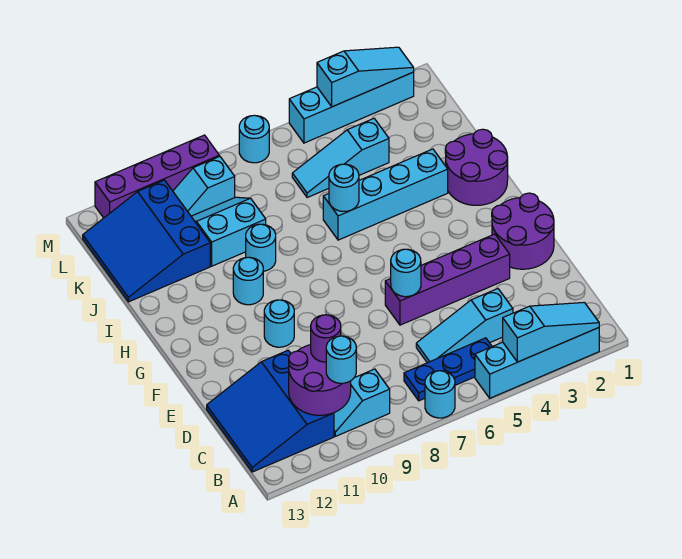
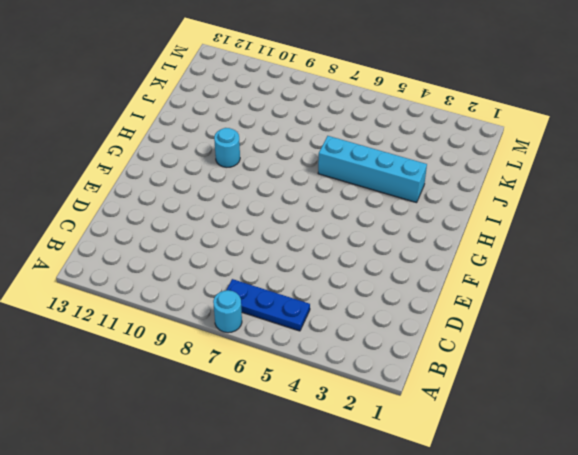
none -> cyan brick A2:A5 level 1
none -> cyan slope B9:B10 level 1 top 9
none -> blue slope B11:D13 level 1 top 11

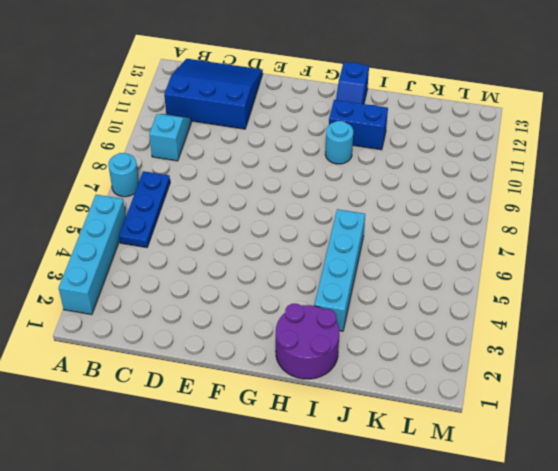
blue brick H11:I11 level 1 -> none
blue slope H12:H13 level 1 top 13 -> none
none -> cyan slope C4:C6 level 1 top 4
none -> purple round brick E1:F2 level 1
none -> purple brick E3:E6 level 1

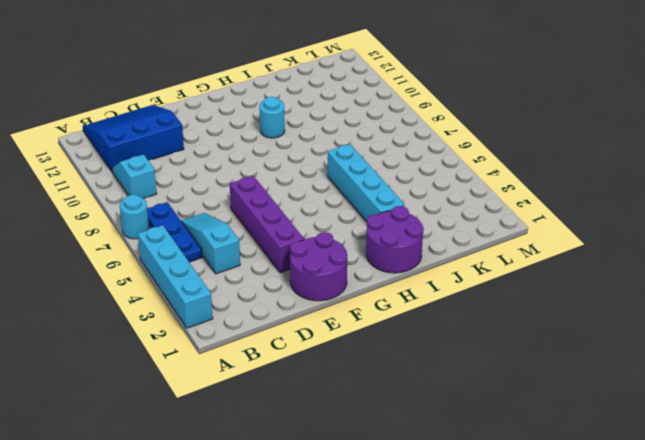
none -> cyan round brick F10 level 1
none -> cyan round brick I9 level 1
none -> cyan slope J9:K10 level 1 top J

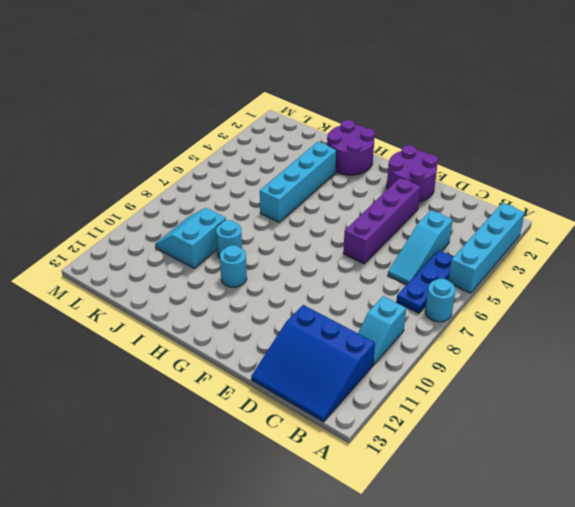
none -> cyan round brick F10 level 1
none -> blue slope J11:L13 level 1 top 11
none -> cyan slope K4:K6 level 1 top 4

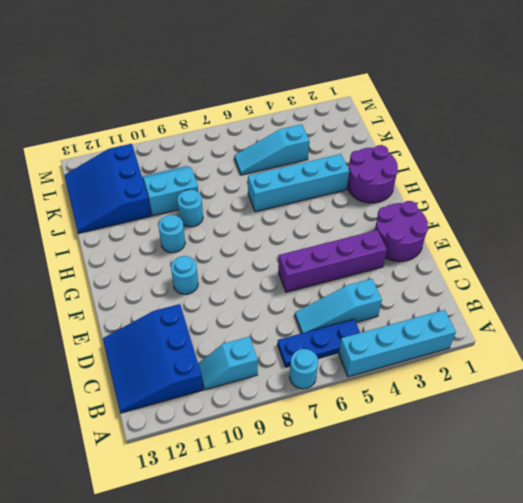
none -> cyan slope L9:L10 level 1 top 9
none -> cyan brick M2:M5 level 1
none -> cyan round brick M7 level 1

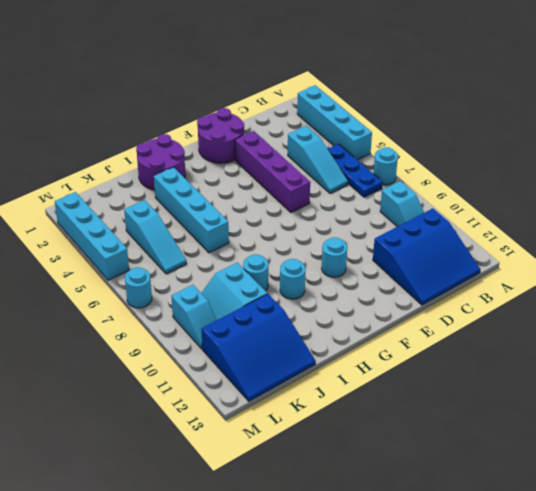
none -> purple brick M9:M12 level 1
none -> cyan slope A2:A4 level 2 top 4
none -> purple round brick B10:C11 level 2

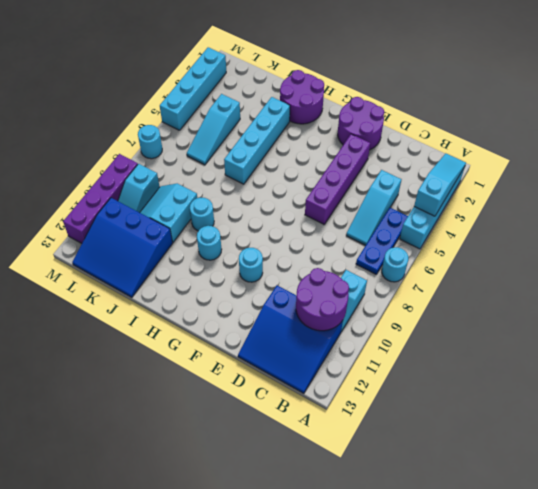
none -> cyan round brick E6 level 2
none -> cyan round brick I6 level 2
none -> cyan slope M2:M4 level 2 top 4

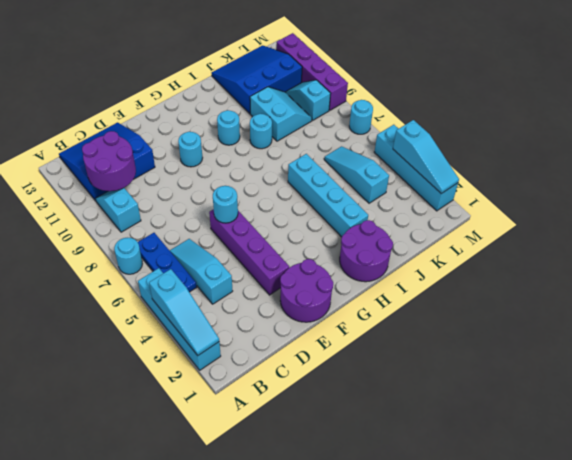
none -> cyan round brick I6 level 2
none -> cyan round brick B10 level 3
none -> purple round brick C10 level 3

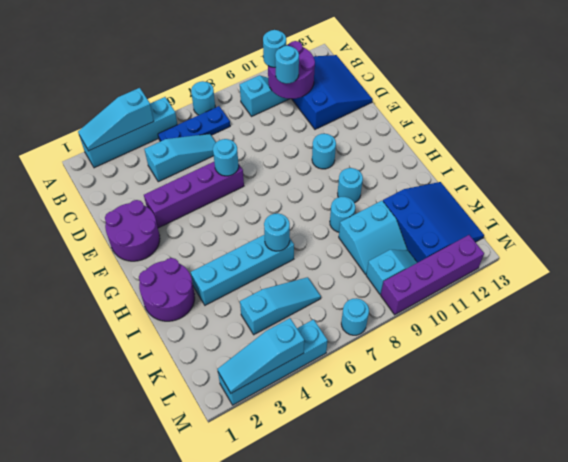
cyan round brick C10 level 3 -> purple round brick C10 level 3

